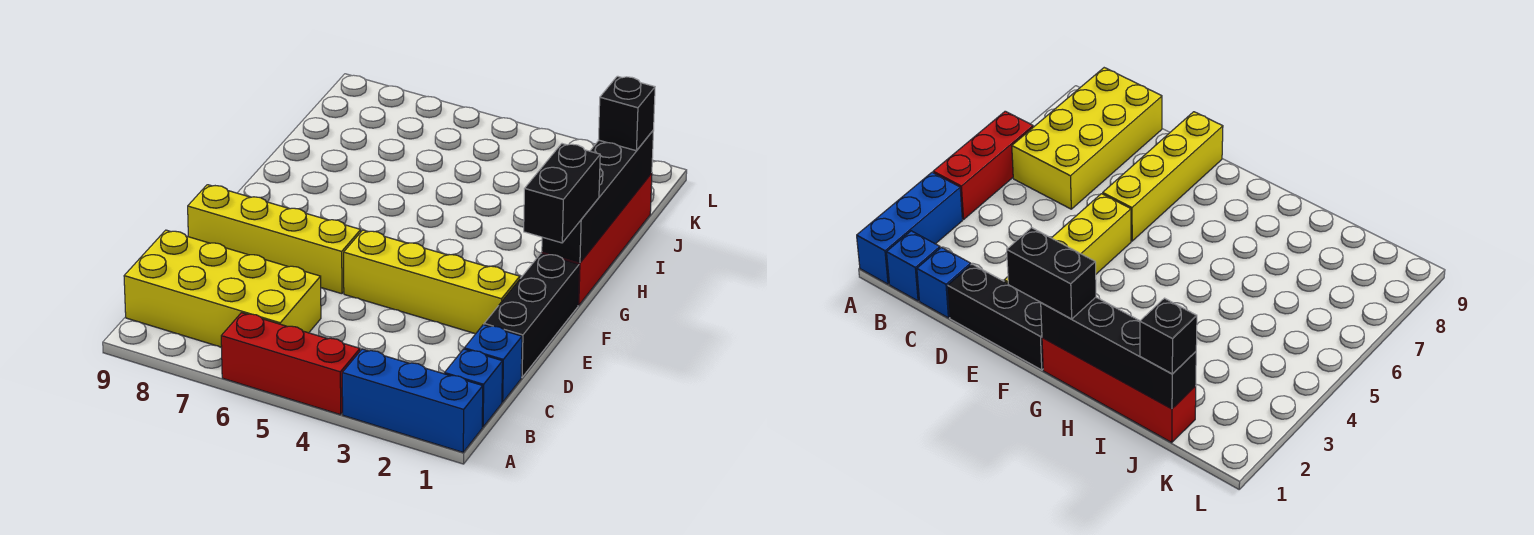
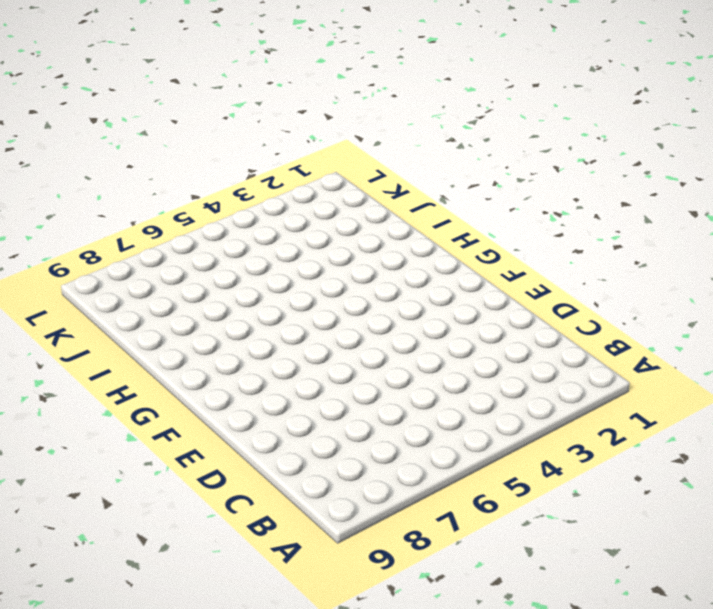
none -> blue brick A1:A3 level 1
none -> red brick A4:A6 level 1
none -> blue brick B1 level 1

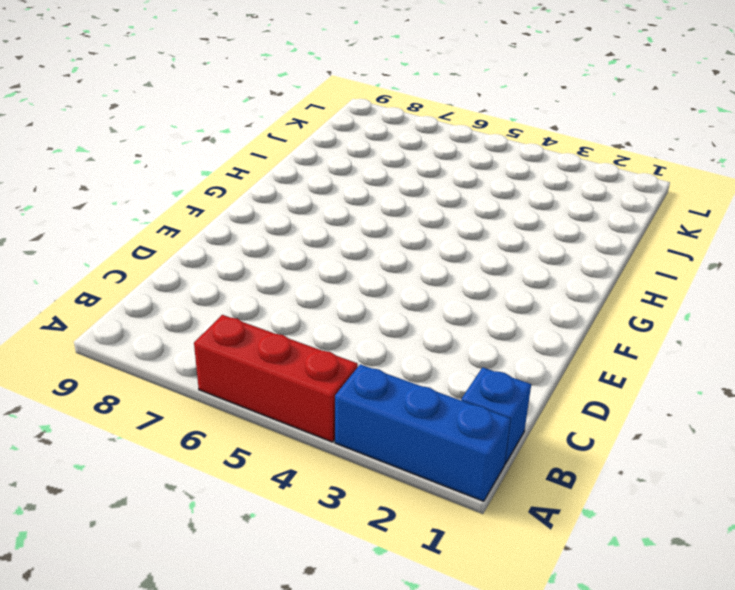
none -> yellow brick B6:C9 level 1
none -> blue brick C1 level 1
none -> black brick D1:F1 level 1

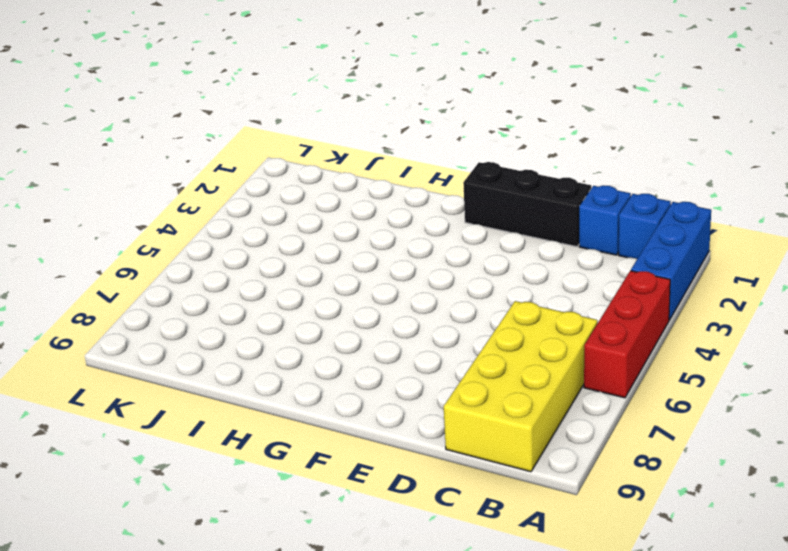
none -> yellow brick E2:E5 level 1
none -> yellow brick E6:E9 level 1
none -> red brick G1:J1 level 1

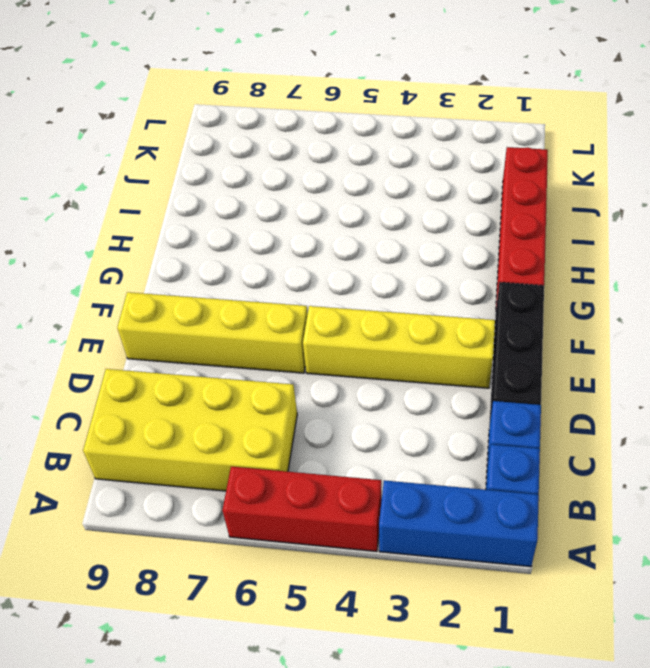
none -> black brick G1:J1 level 2
none -> black brick F1:G1 level 3
none -> black brick J1 level 3

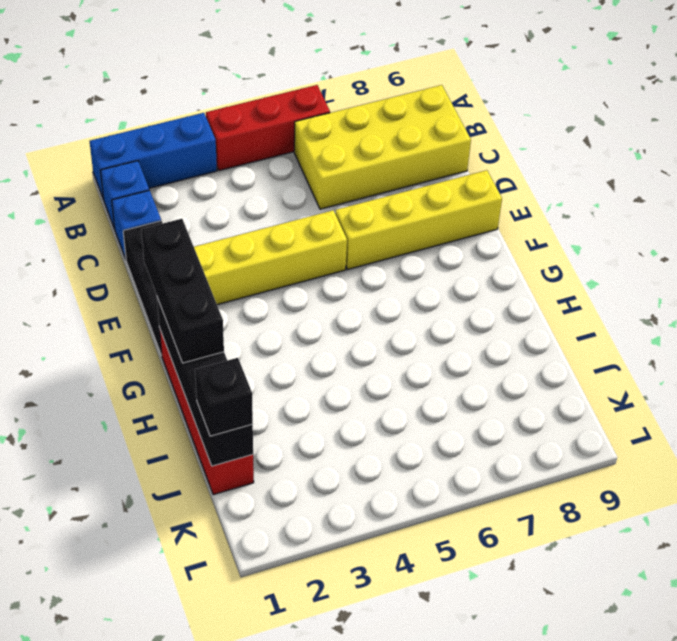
black brick F1:H1 level 3 -> black brick F1:G1 level 3

